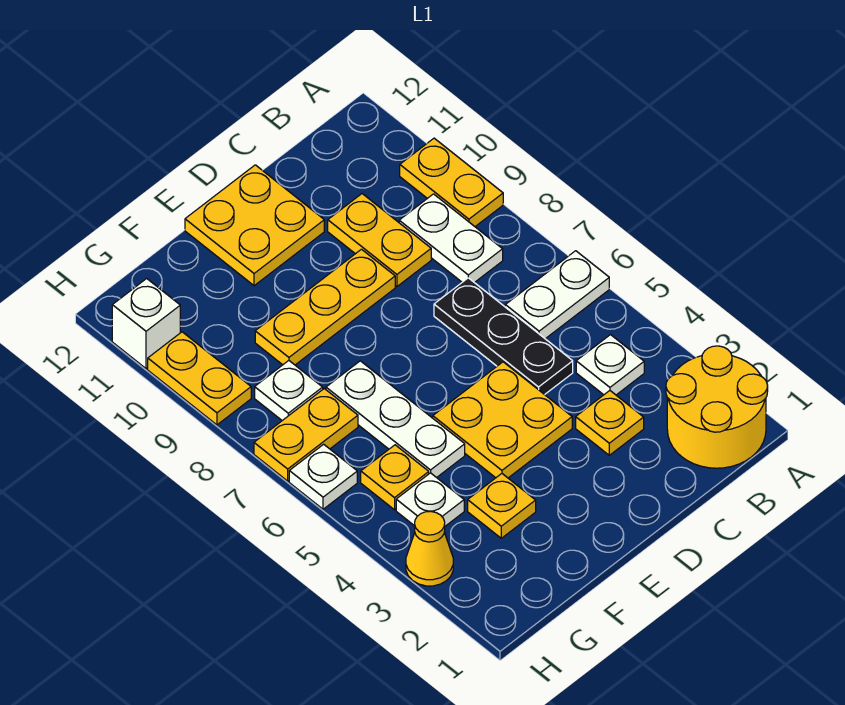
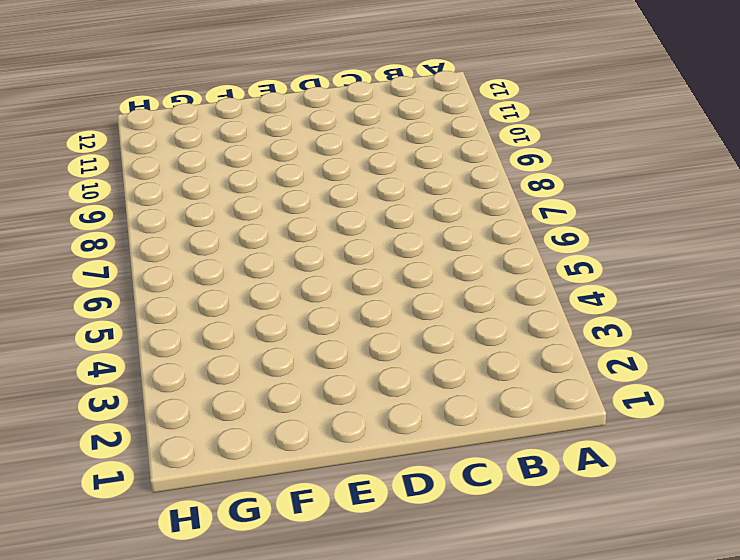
none -> yellow round brick A1:B2 level 1
none -> white plate A6:B6 level 1
none -> yellow plate A9:A10 level 1

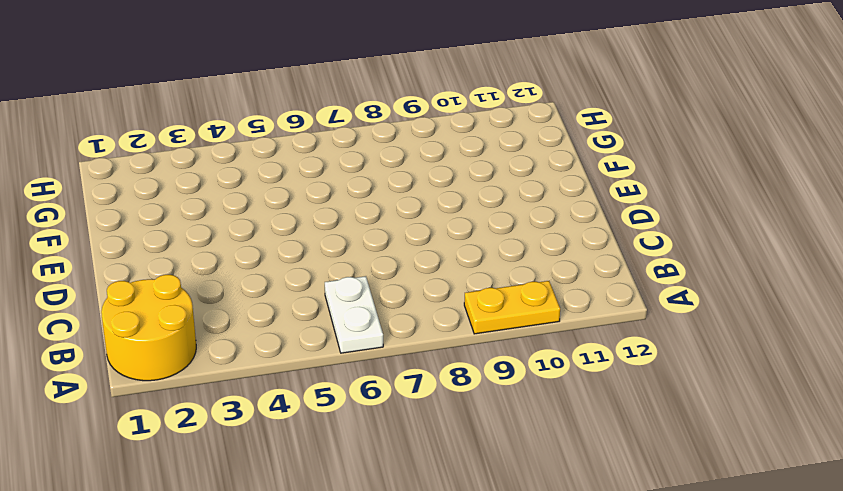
none -> white plate B4 level 1
none -> white plate B8:B9 level 1
none -> yellow plate C3 level 1

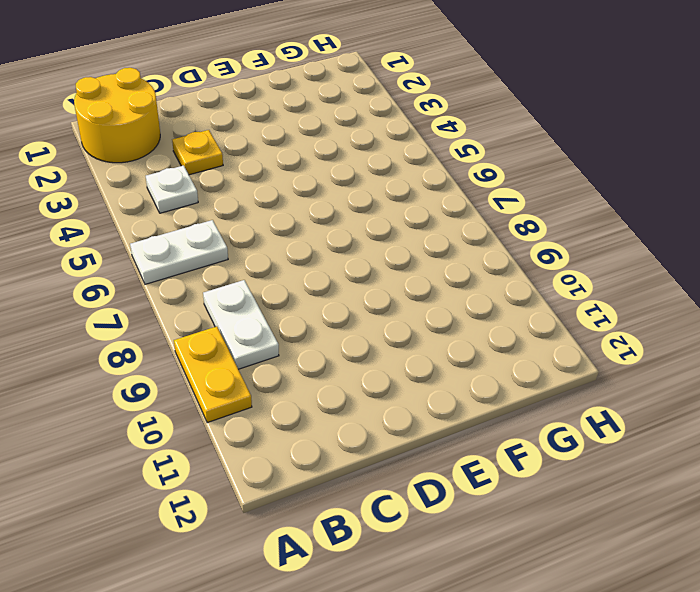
none -> black plate C5:C7 level 1
none -> yellow plate C9:C10 level 1
none -> yellow plate D4:E5 level 1

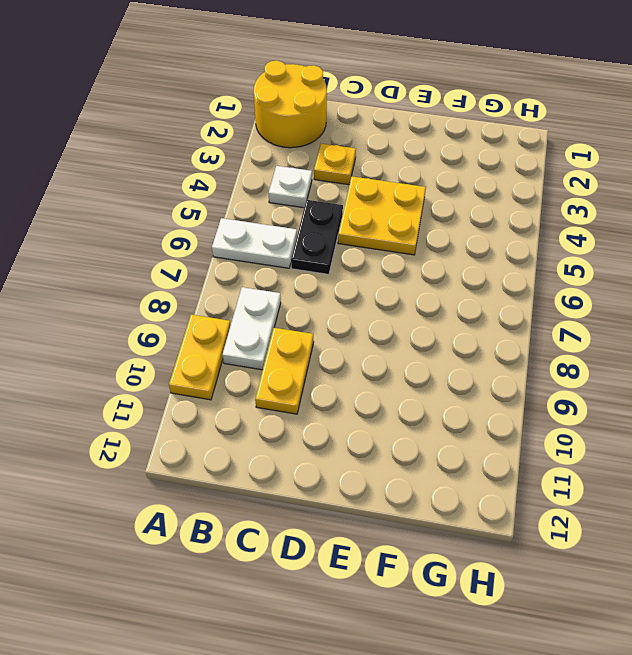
black plate C5:C6 level 1 -> black plate C5:C7 level 1
none -> yellow plate D9:F9 level 1
none -> yellow plate D11:E12 level 1
none -> yellow plate F3 level 1

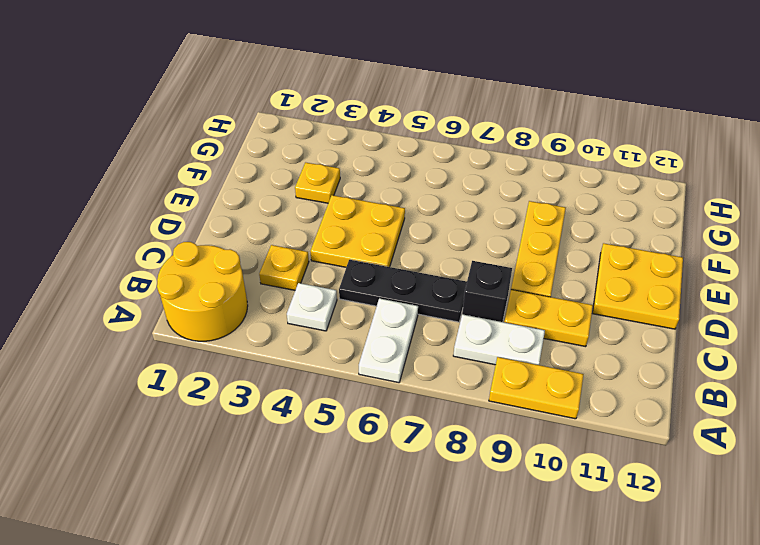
black brick C8 level 1 -> none
none -> white plate F5:F7 level 1
none -> white plate G4 level 1
none -> yellow plate G5 level 1

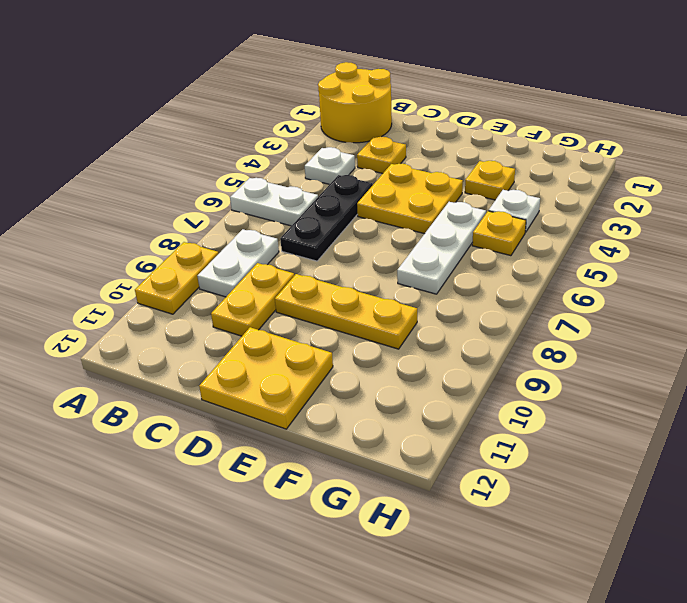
none -> yellow plate G7:H7 level 1
none -> white plate G8 level 1
none -> yellow cone H3 level 1

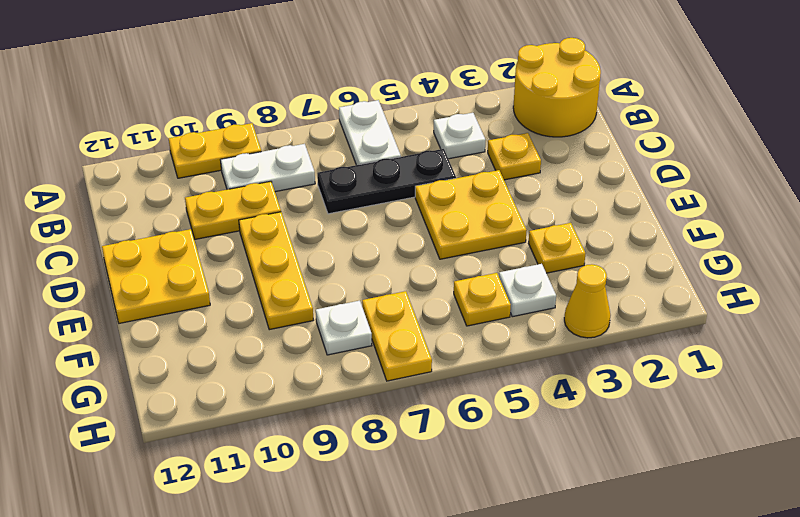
none -> white plate F5:F7 level 1
none -> white plate H6 level 1
none -> yellow plate H9:H10 level 1

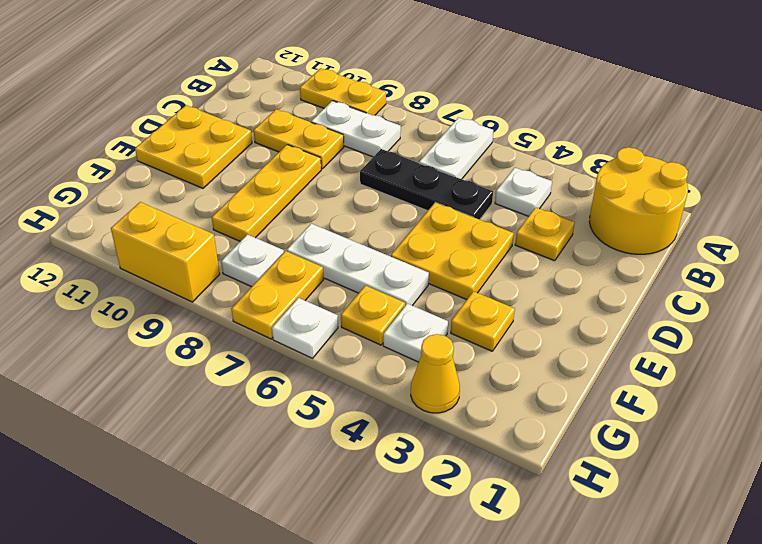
yellow brick H9:H10 level 1 -> yellow plate H9:H10 level 1
none -> white brick H11 level 1

